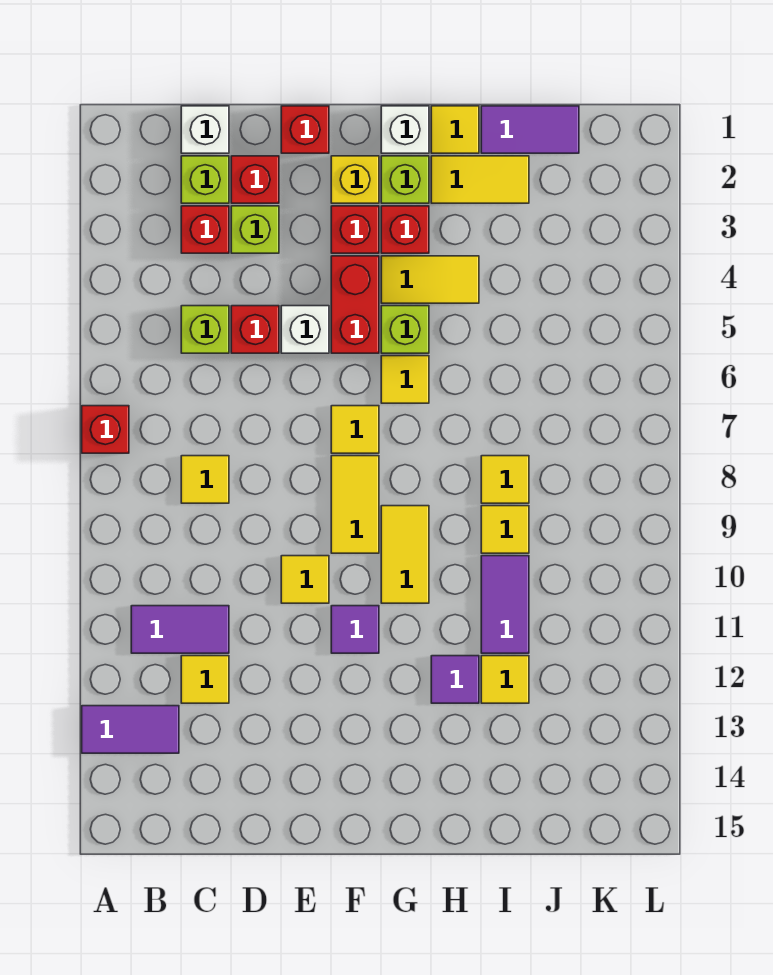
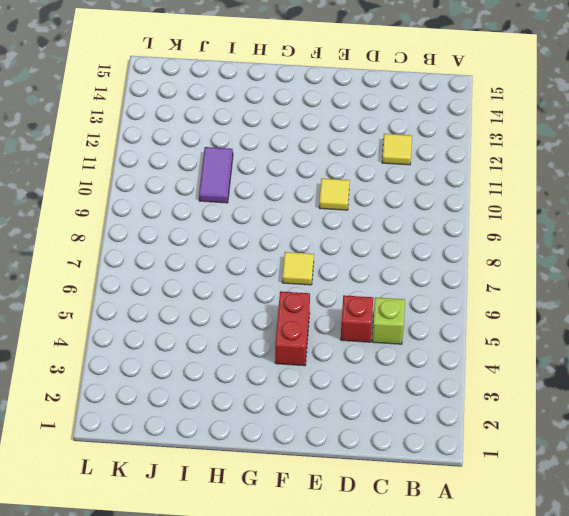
none -> red brick A7 level 1
none -> purple tile A13:B13 level 1
none -> purple tile B11:C11 level 1
none -> white brick C1 level 1

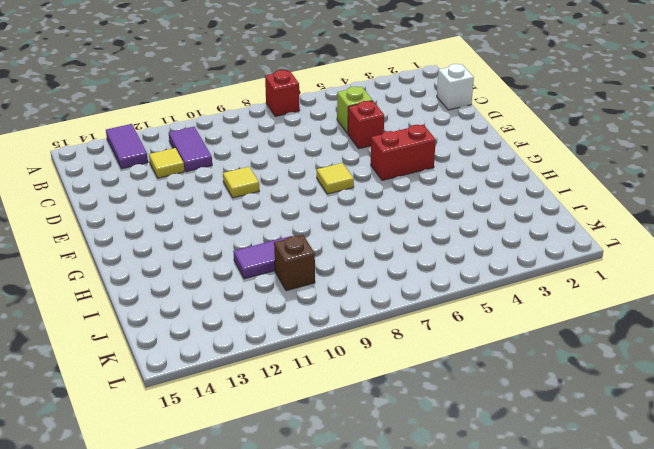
brown brick J10 level 1 -> none
none -> lime brick C2 level 1
none -> red brick C3 level 1
none -> yellow tile C8 level 1
none -> red brick D2 level 1

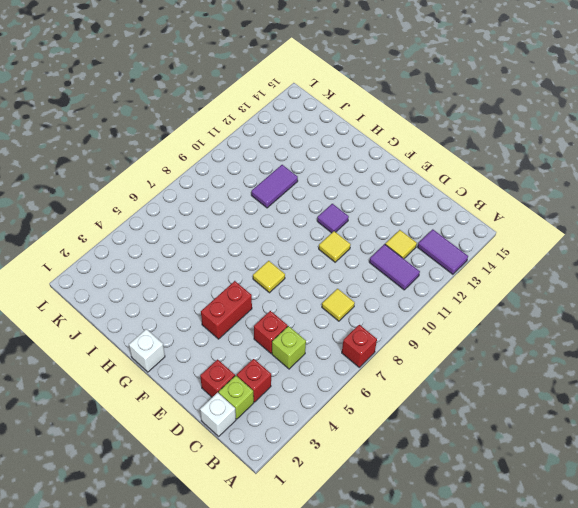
none -> lime brick D3 level 1
none -> red brick E1 level 1
none -> white brick E5 level 1
none -> yellow brick F2 level 1

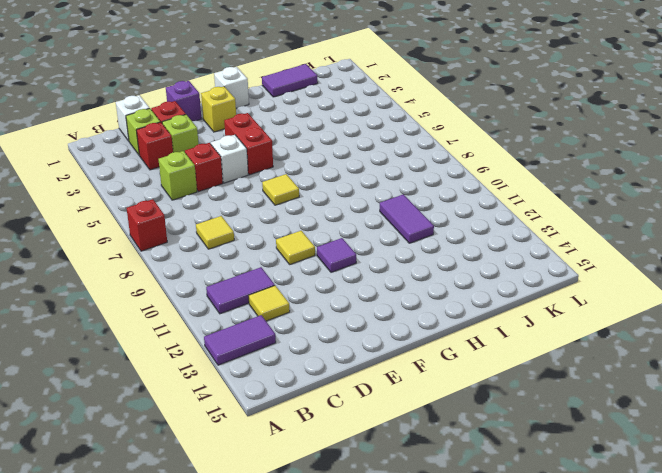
purple brick E1 level 1 -> red brick E1 level 1
none -> red brick F3 level 1
none -> yellow tile F8:F9 level 1
none -> lime brick G2 level 1
none -> red brick G3 level 1

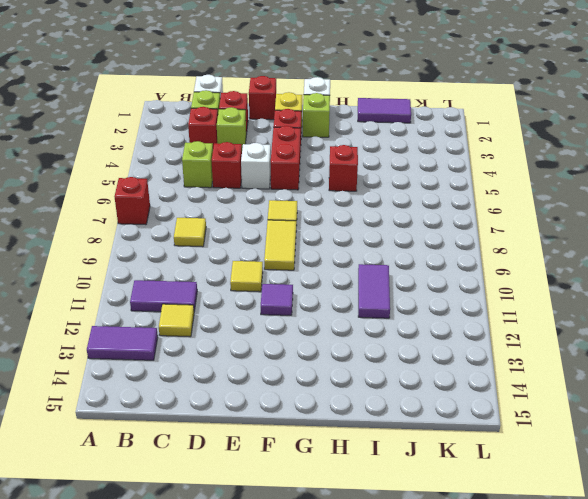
red brick H5 level 1 -> red brick G3 level 1
none -> yellow tile G4:H4 level 1
none -> lime brick G5 level 1
none -> yellow tile G6 level 1
none -> yellow tile G9:G10 level 1

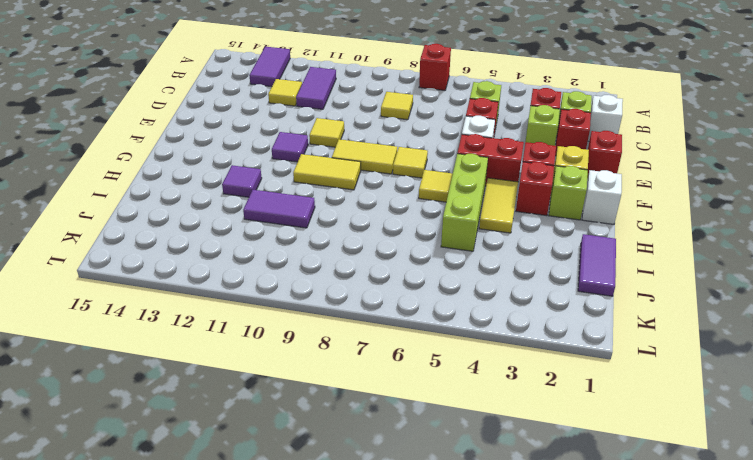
lime brick G5:I5 level 1 -> lime brick G5 level 1
none -> yellow tile H1 level 1
none -> yellow tile H2:I2 level 1
none -> yellow tile I8 level 1
none -> yellow tile I9 level 1

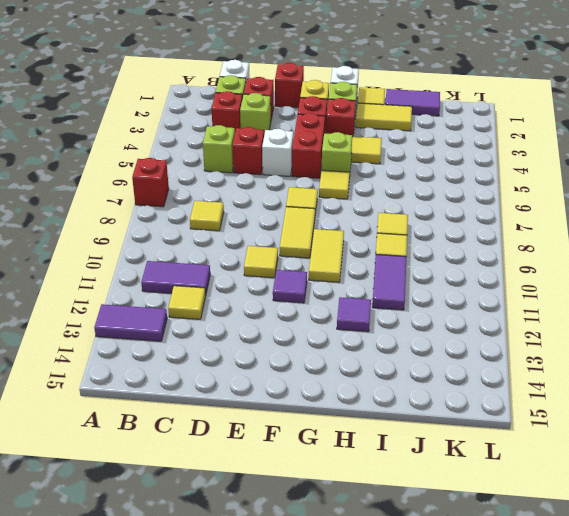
none -> yellow tile I12 level 1

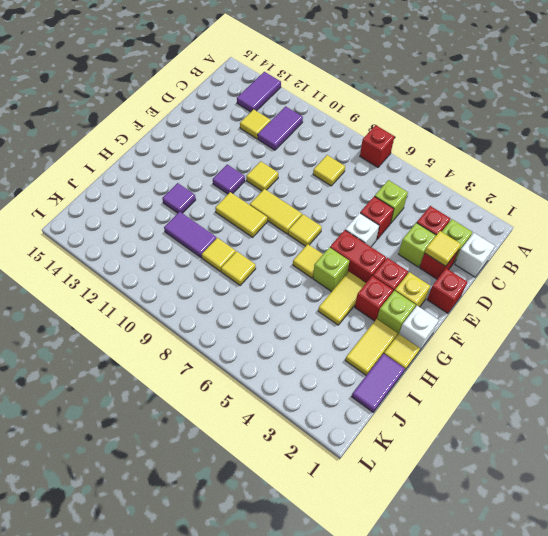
yellow tile D2 level 2 -> yellow tile I12 level 1

